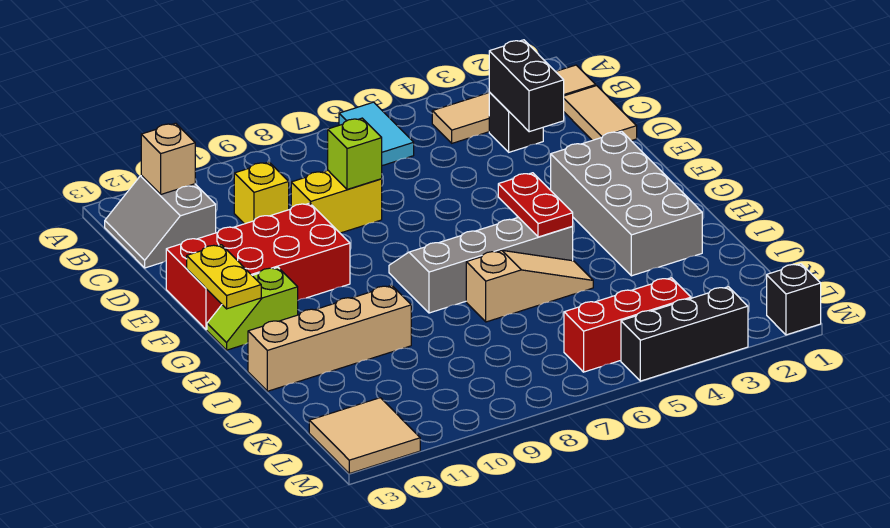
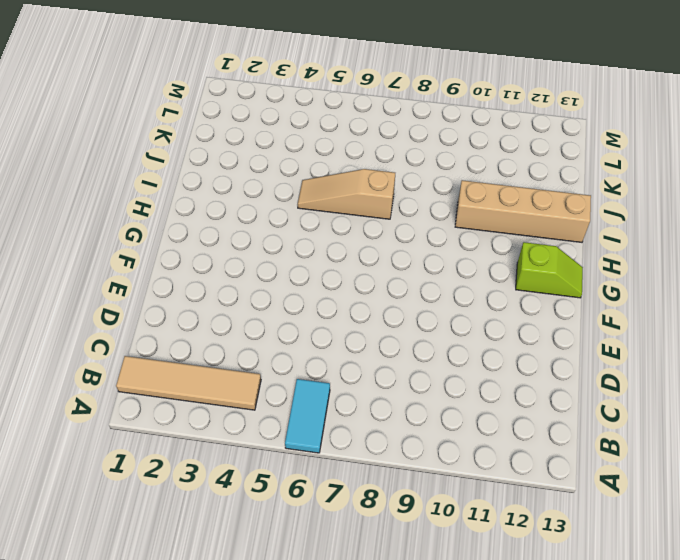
none -> grey slope B12:C13 level 1 top 12
none -> tan tile C1:D1 level 1
none -> black brick C3 level 1

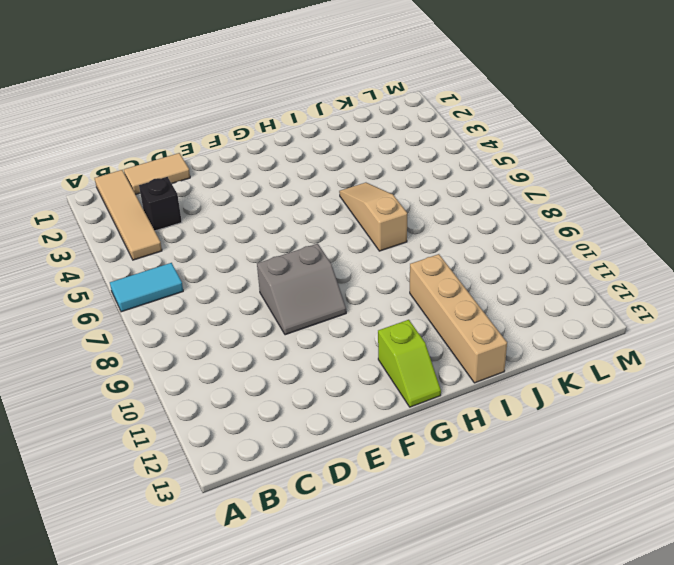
grey slope E8:F9 level 1 top 8 -> grey slope B12:C13 level 1 top 12
none -> yellow brick C10 level 1
none -> yellow brick D8:D9 level 1
none -> red brick E10:F13 level 1

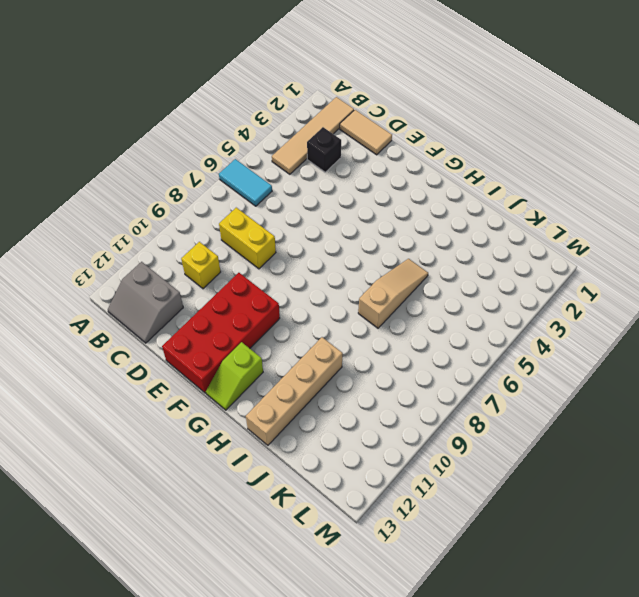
yellow brick C8:D8 level 1 -> yellow brick D8:D9 level 1
none -> grey brick F2:I3 level 1
none -> grey slope G5:H8 level 1 top H
none -> red brick L4:L6 level 1

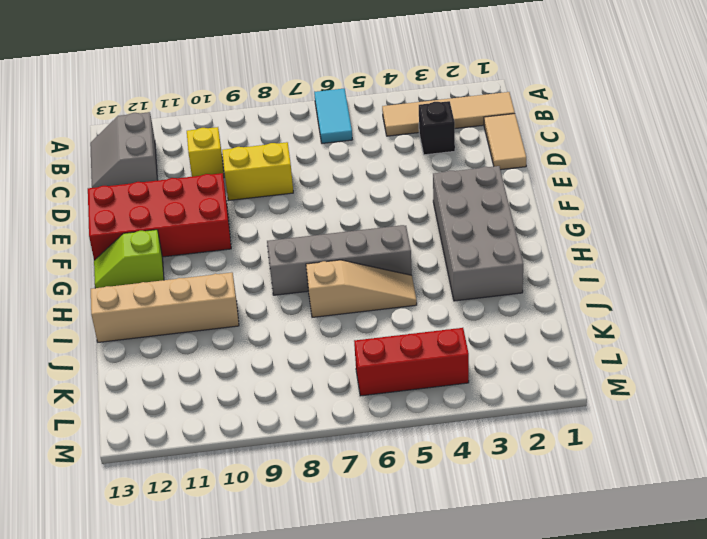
none -> tan tile L12:M13 level 1
none -> black brick M1 level 1
none -> black brick M3:M5 level 1

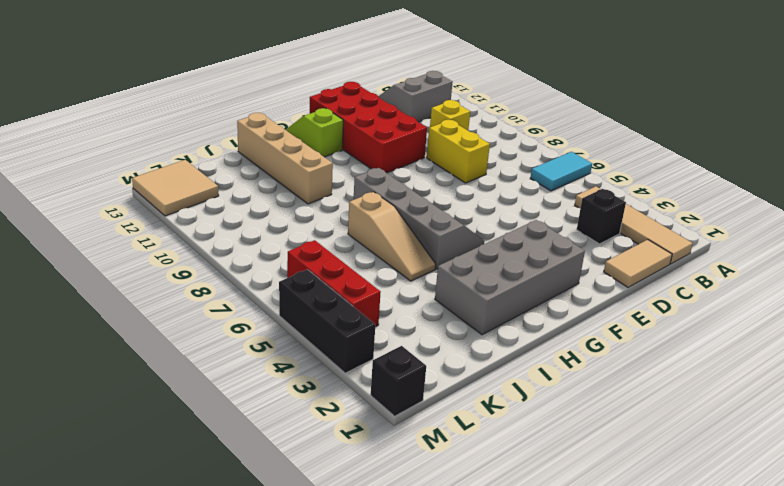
none -> tan brick B12 level 2
none -> black brick C3:D3 level 2
none -> lime brick D8 level 2

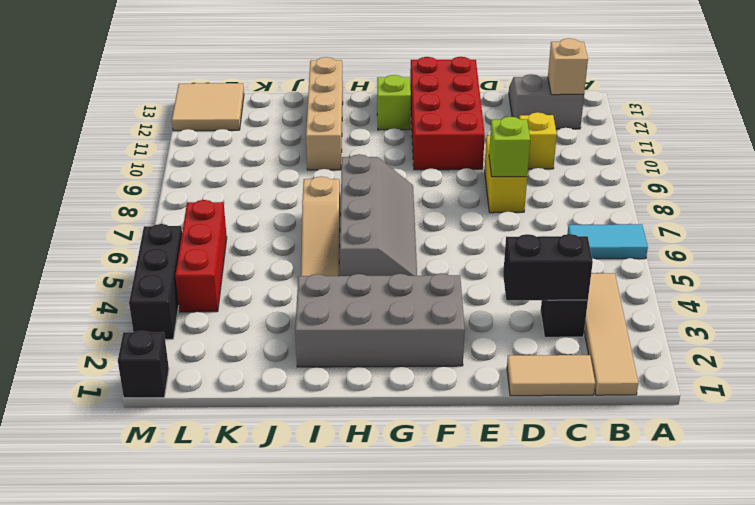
none -> yellow plate F13:G13 level 2
none -> red plate G5:H5 level 2

